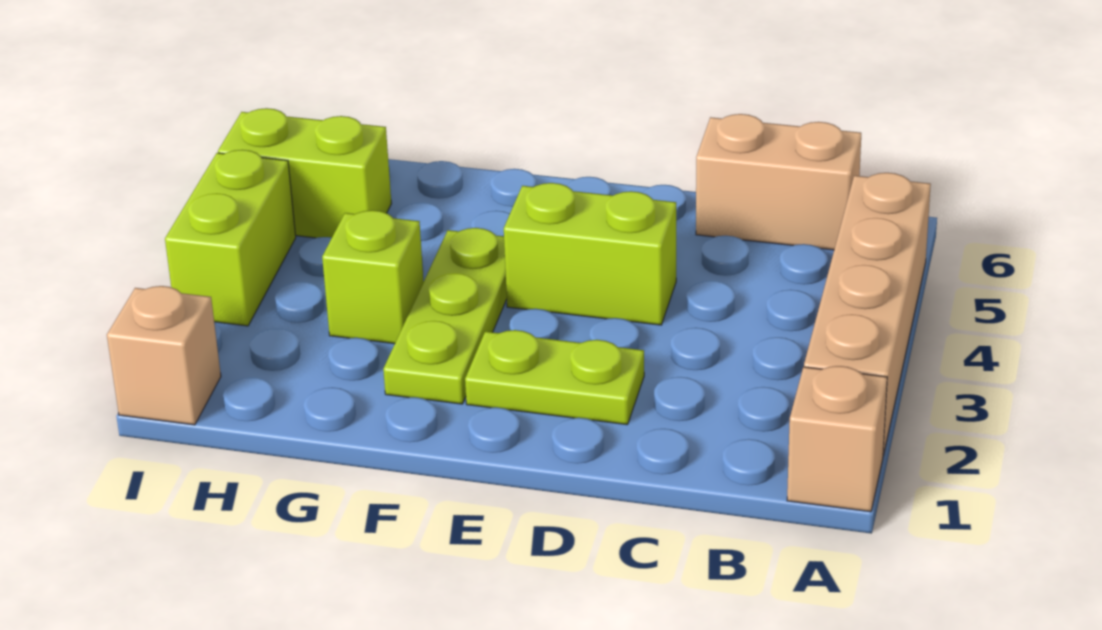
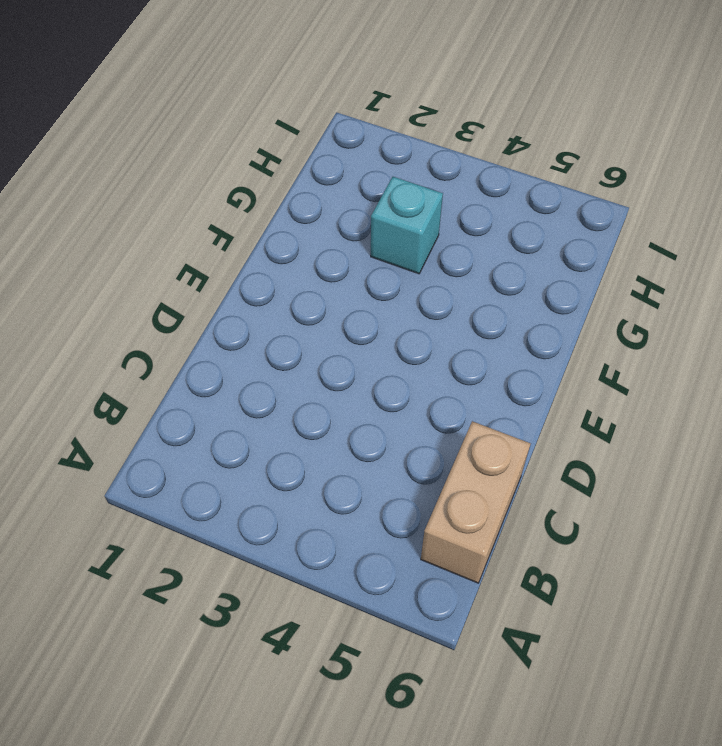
cyan brick G3 level 1 -> lime brick G3 level 1
none -> tan brick A1 level 1
none -> tan brick A2:A5 level 1

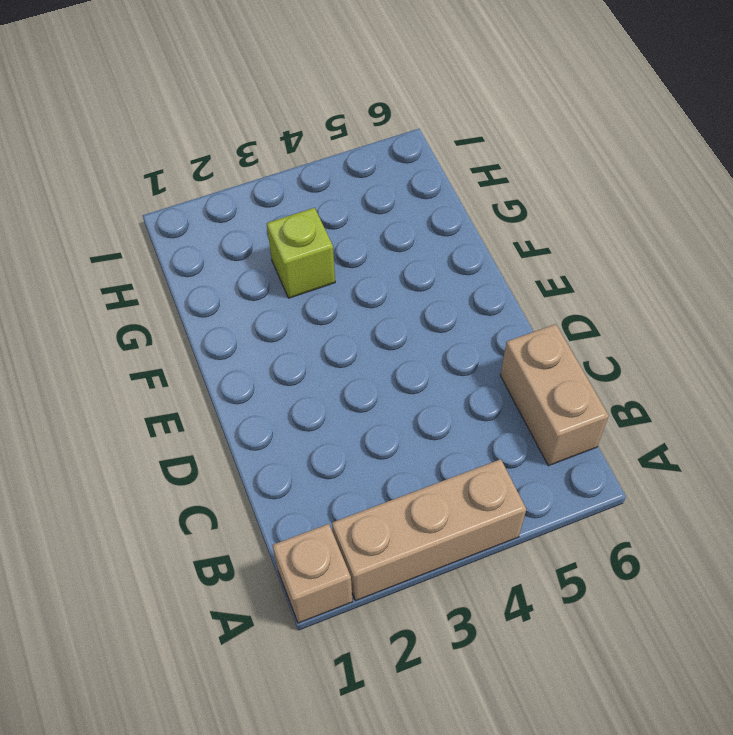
tan brick A2:A4 level 1 -> tan brick A2:A5 level 1
none -> lime plate D2:E2 level 1
none -> lime brick D4:E4 level 1

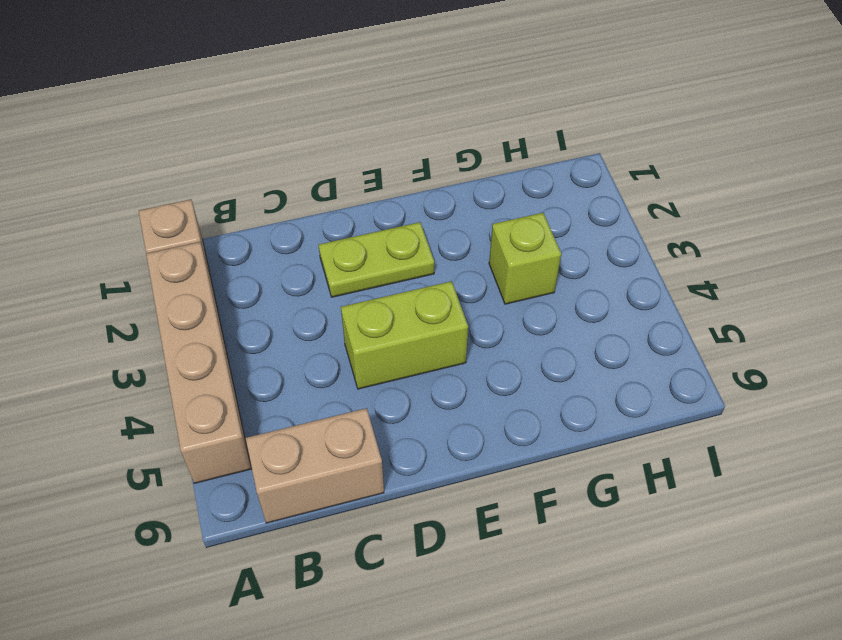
none -> lime plate F2:F4 level 1
none -> lime brick H5:I5 level 1

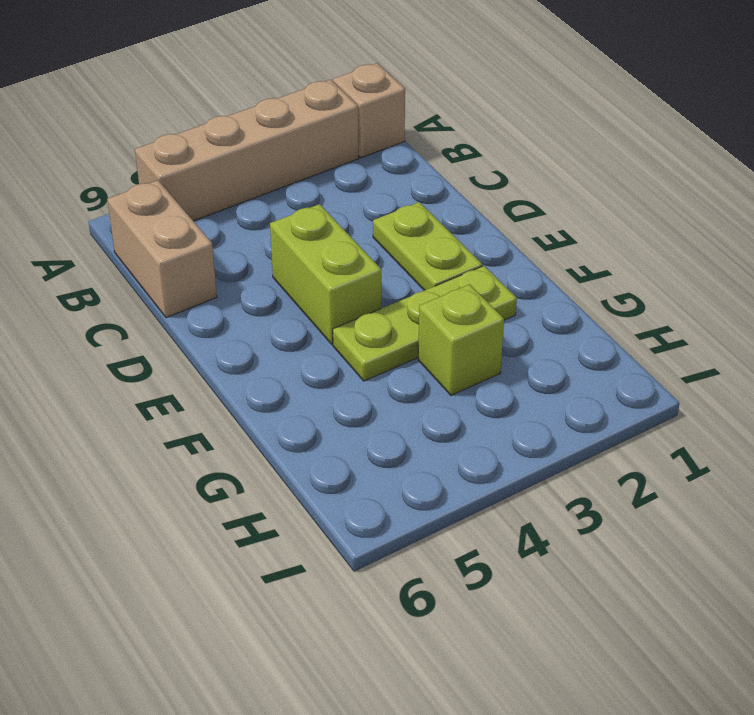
none -> lime brick H5:I5 level 1
none -> tan brick I1 level 1

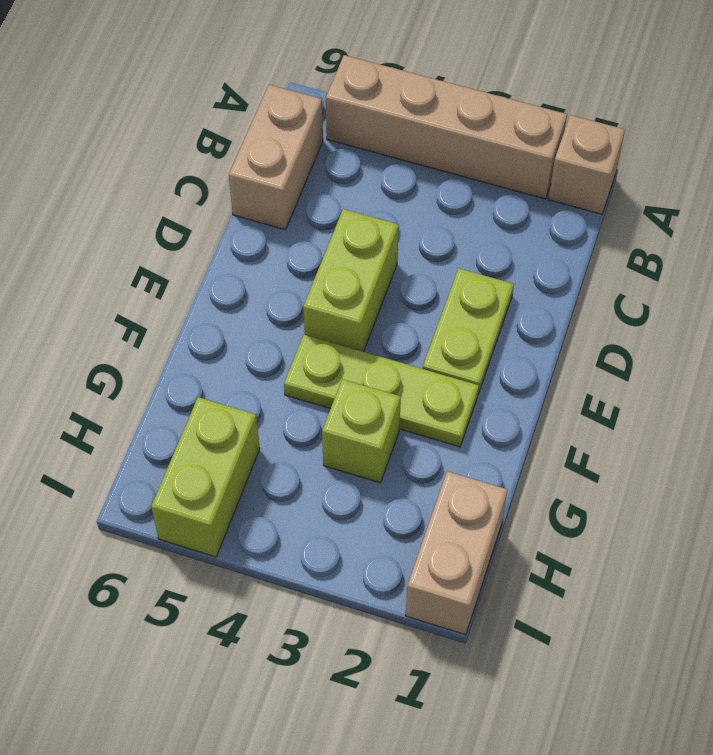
tan brick H1:I1 level 1 -> tan brick I1 level 1
none -> lime brick I3:I4 level 1

